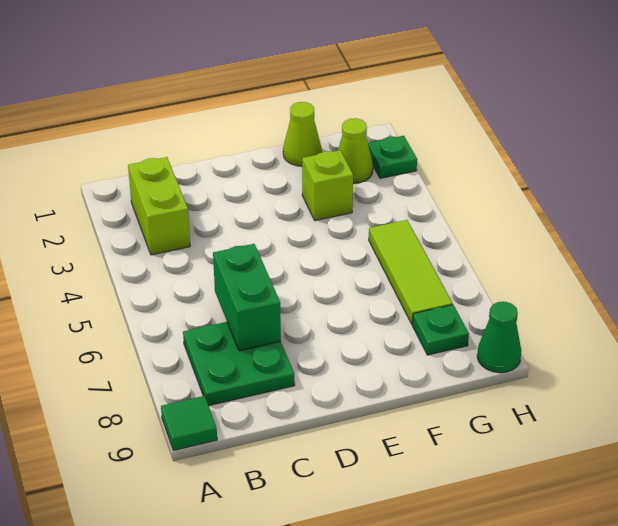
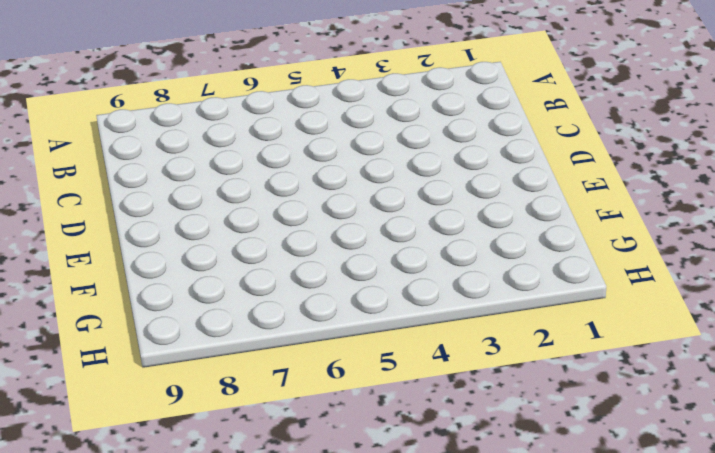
none -> green tile A9 level 1
none -> lime brick B2:B3 level 1

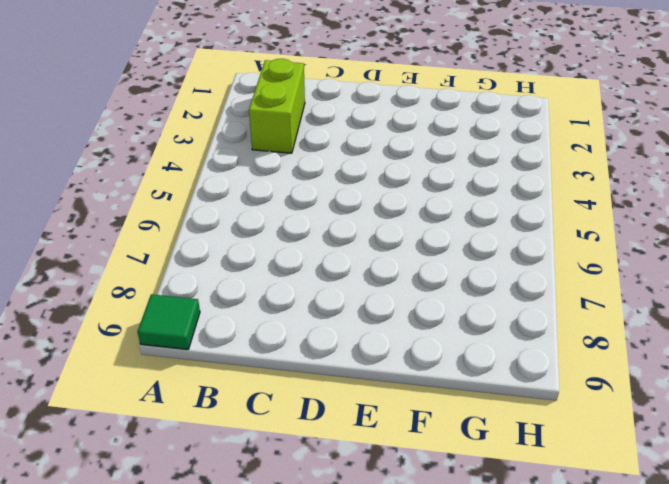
none -> green plate B7:C8 level 1
none -> lime cone F1 level 1

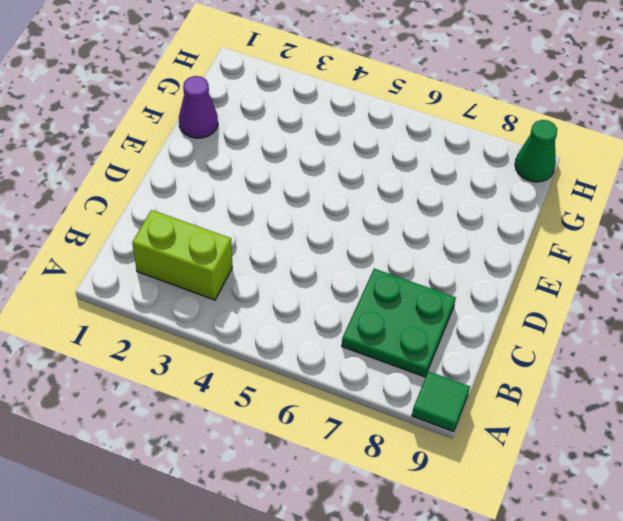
purple cone F1 level 1 -> lime cone F1 level 1
none -> lime brick F3 level 1
none -> lime cone G2 level 1

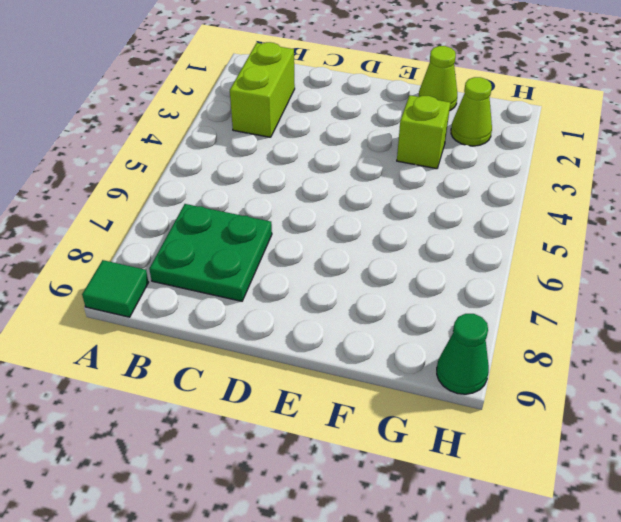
none -> lime tile G5:G7 level 1
none -> green plate G8 level 1

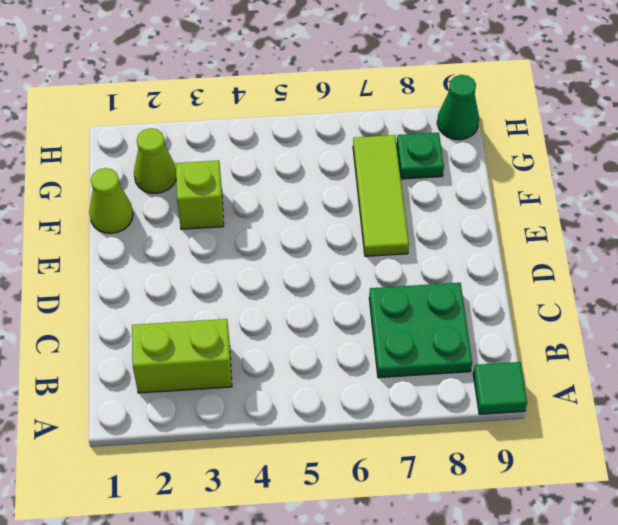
lime tile E7:G7 level 1 -> lime tile G5:G7 level 1
none -> green plate H2 level 1
none -> green brick C6:C7 level 2

